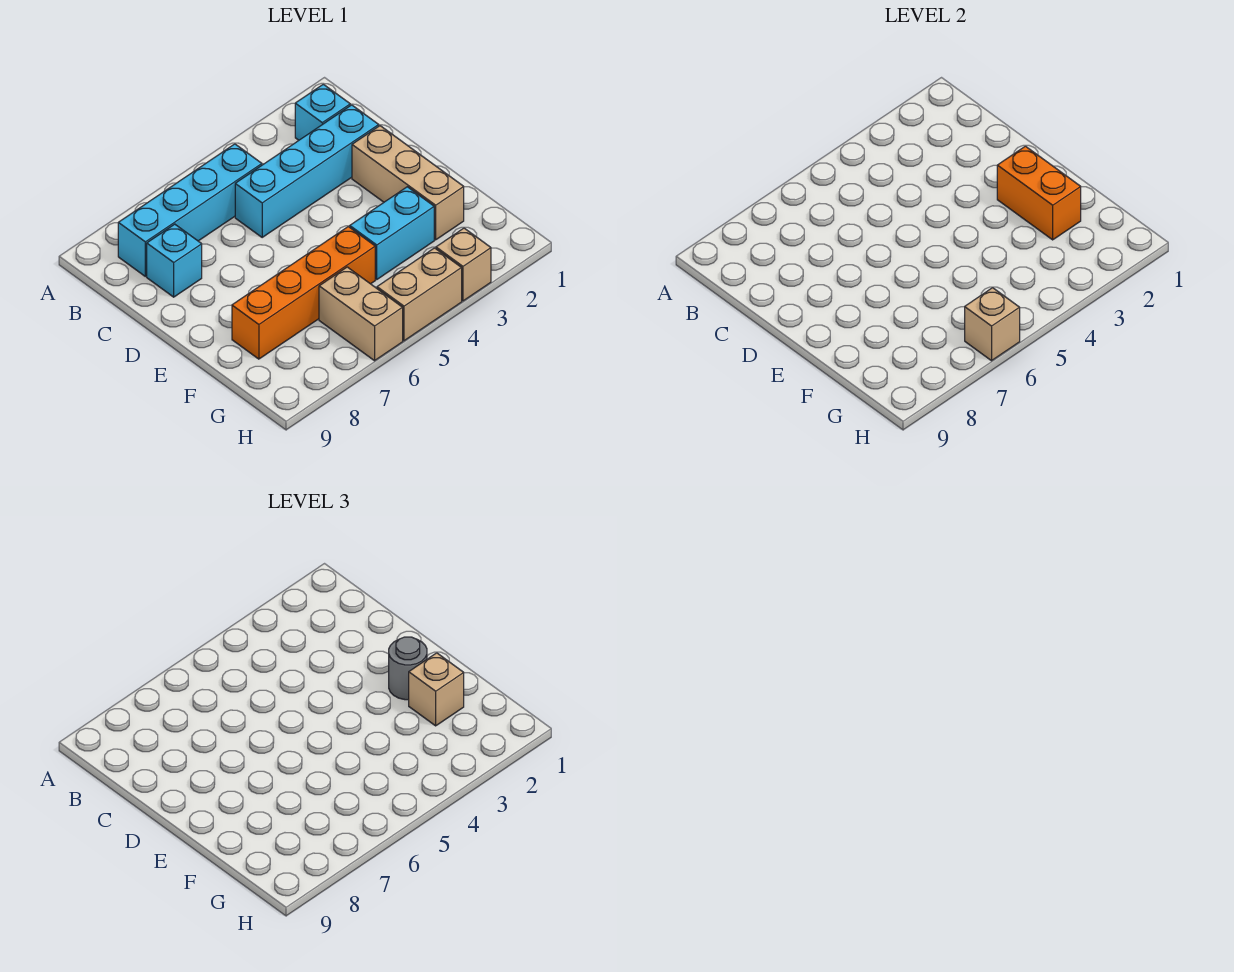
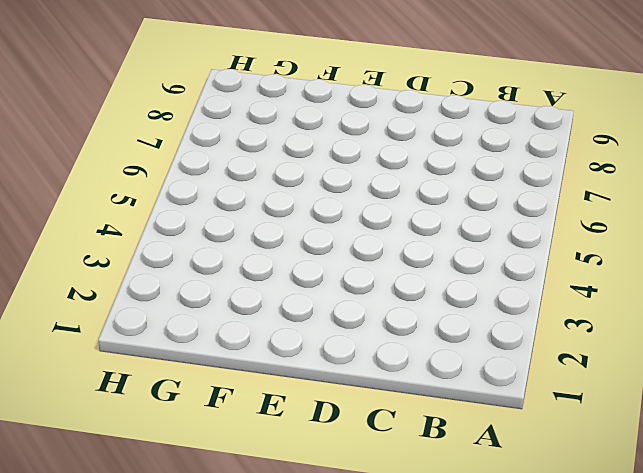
none -> cyan brick B2 level 1
none -> cyan brick B5:B8 level 1
none -> cyan brick C2:C5 level 1

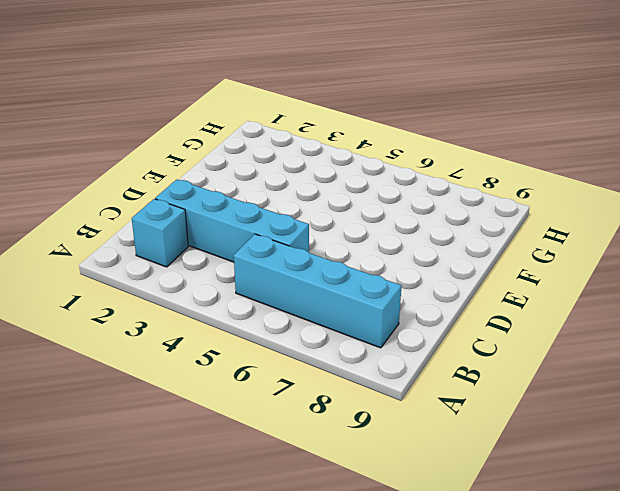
none -> cyan brick C8 level 1
none -> tan brick D2:F2 level 1
none -> cyan brick F3:F4 level 1

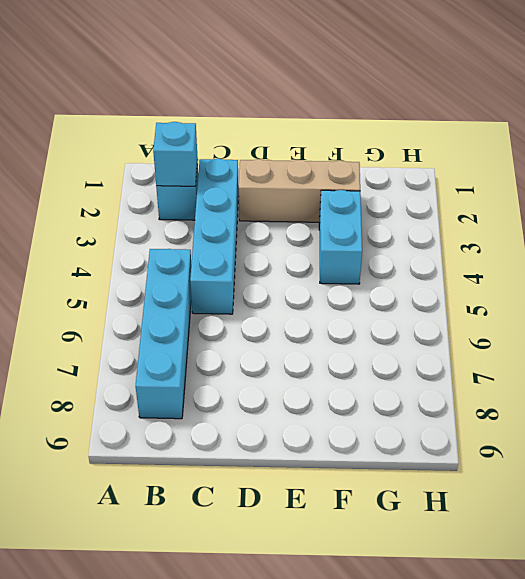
cyan brick B2 level 2 -> cyan brick C8 level 1
none -> orange brick F5:F8 level 1
none -> tan brick G6:H6 level 1
none -> tan brick H3 level 1

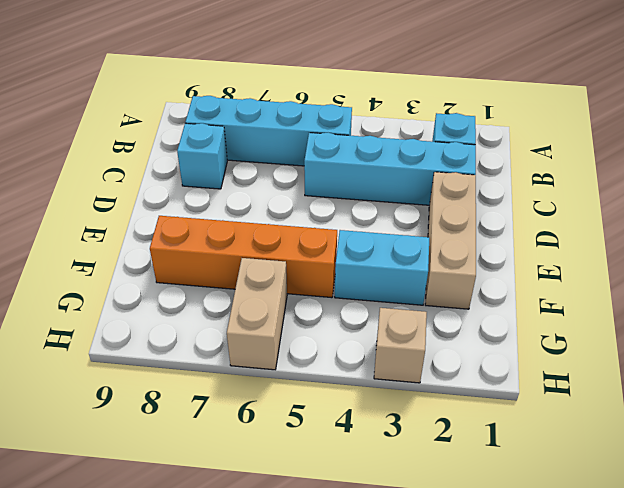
none -> tan brick H4:H5 level 1
none -> orange brick E2:F2 level 2
none -> tan brick H6 level 2

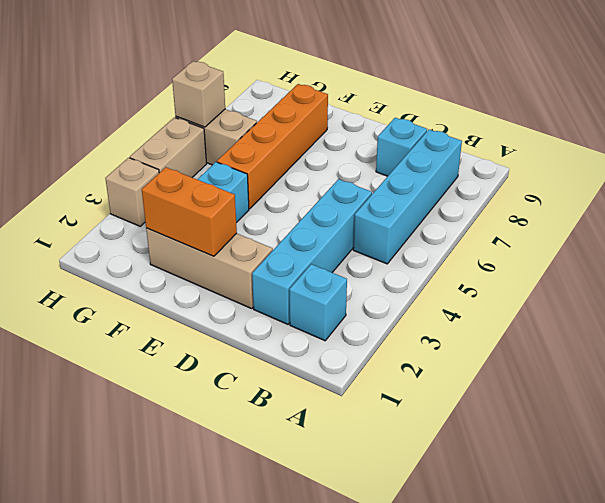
none -> grey round brick E2 level 3
none -> tan brick F2 level 3

